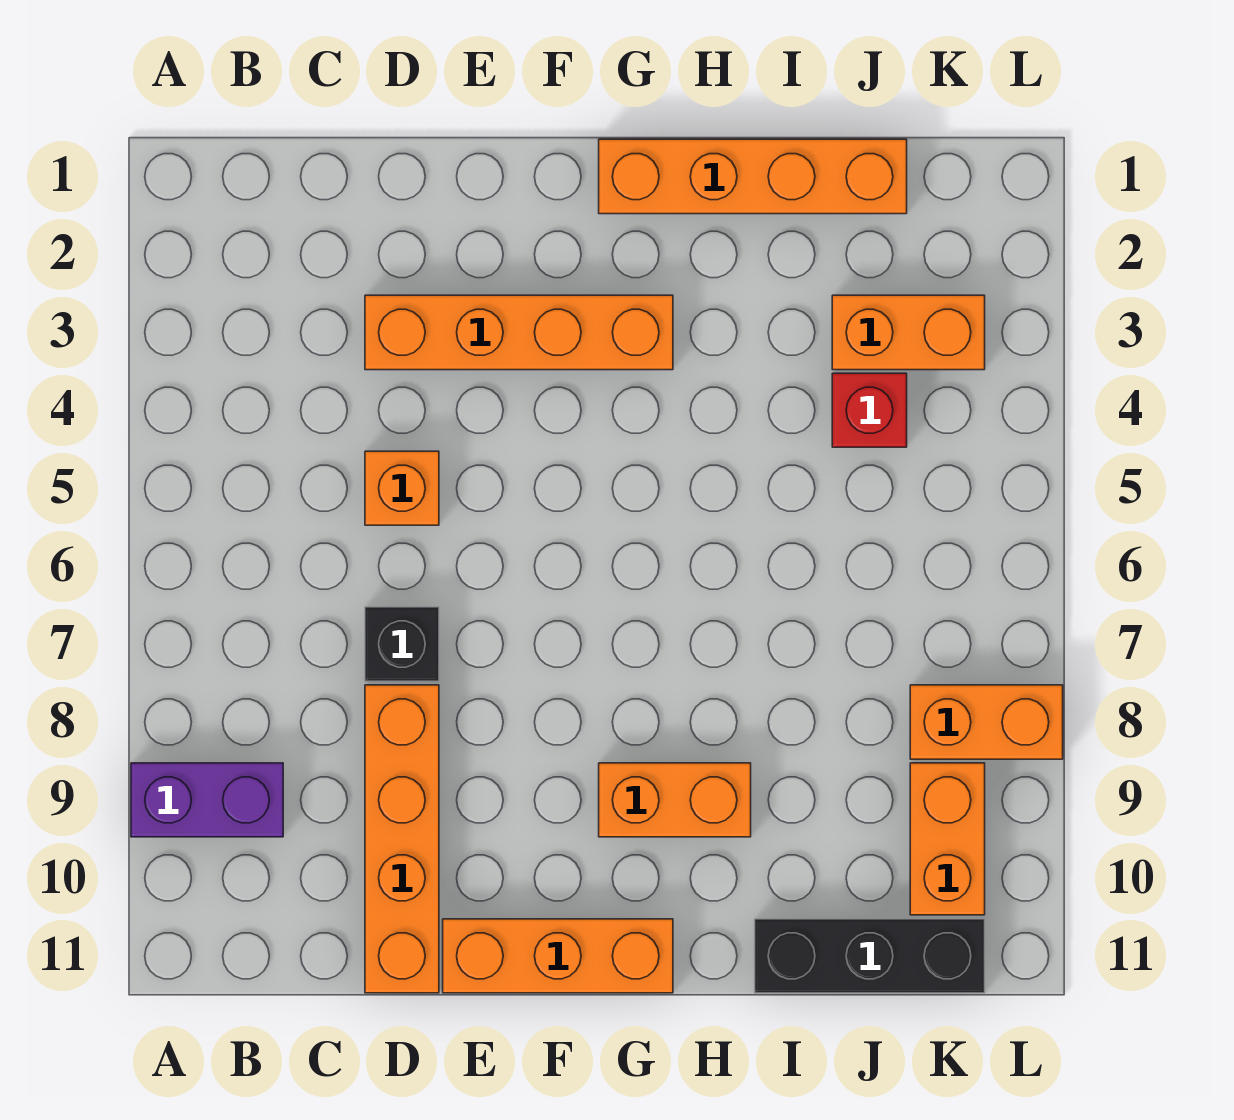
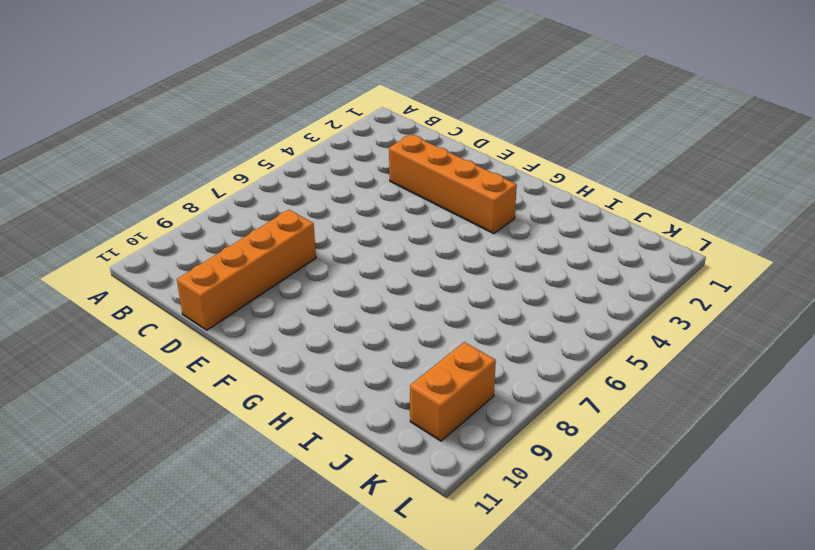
none -> purple brick A9:B9 level 1
none -> orange brick D5 level 1
none -> black brick D7 level 1

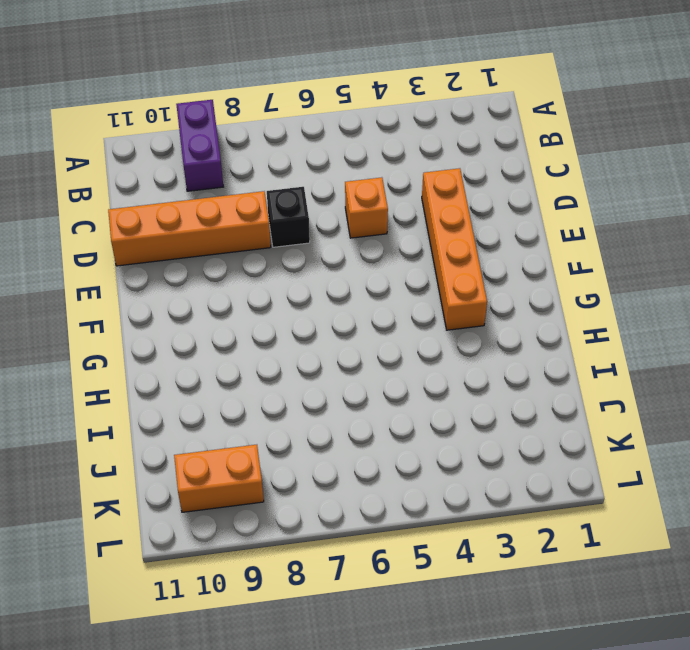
none -> orange brick E11:G11 level 1
none -> orange brick G1:J1 level 1
none -> orange brick G9:H9 level 1

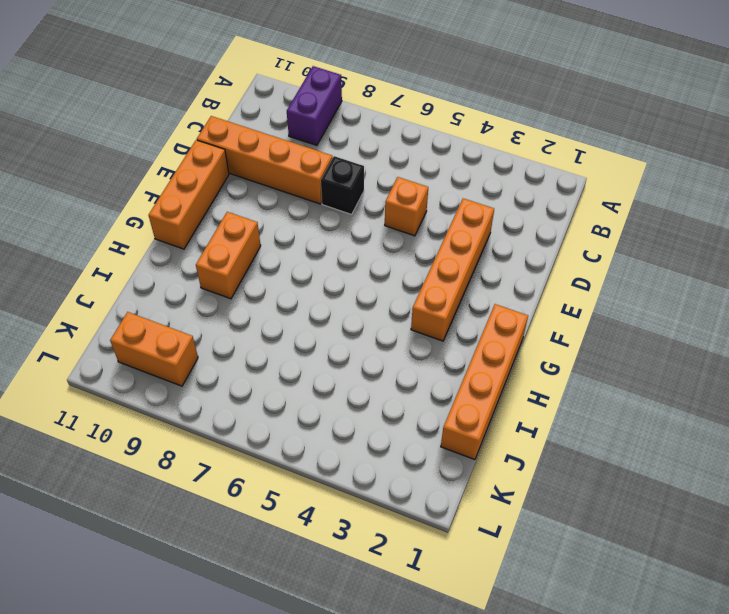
none -> black brick I11:K11 level 1
none -> orange brick J3:K3 level 1
none -> red brick J4 level 1

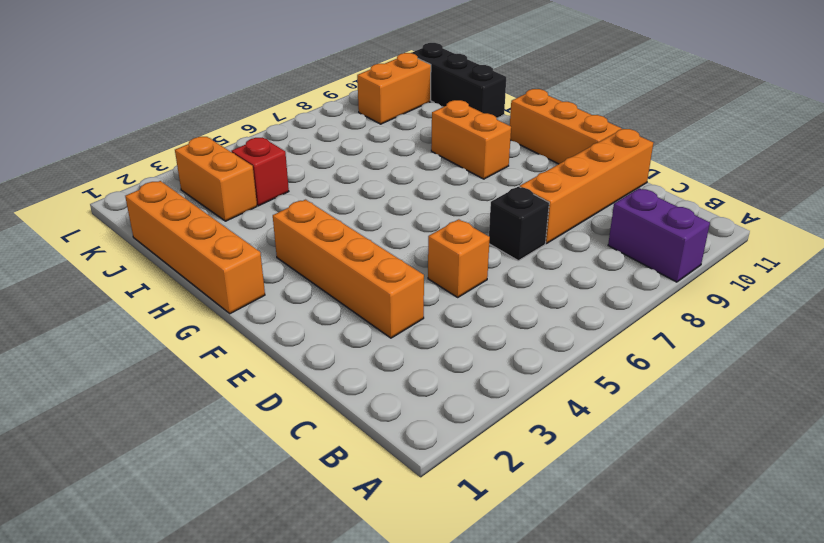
none -> orange brick K8:L8 level 1

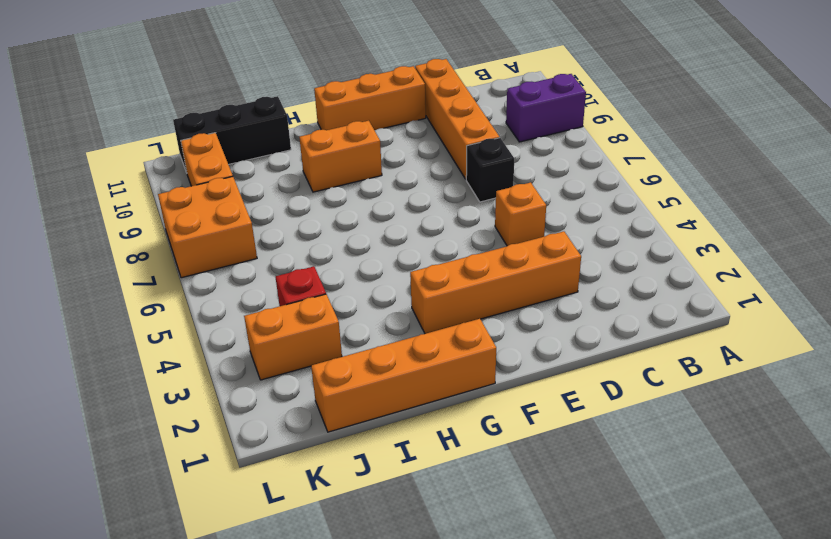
orange brick K7:L8 level 1 -> orange brick K8:L8 level 1

